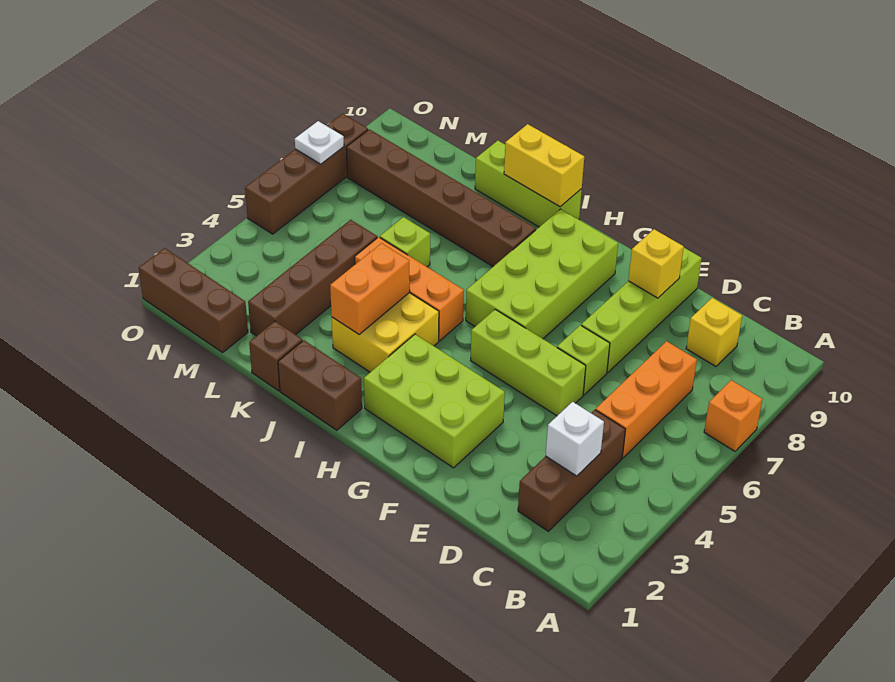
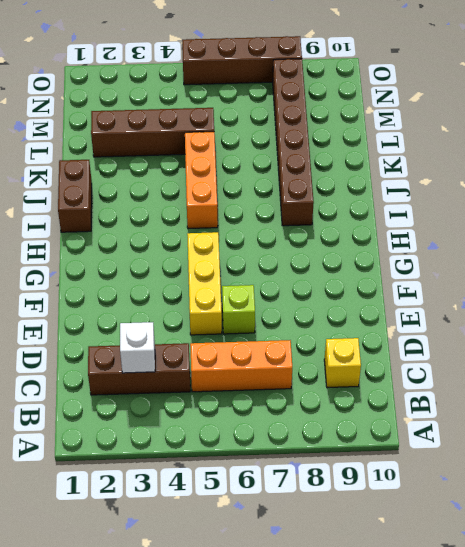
yellow brick E5:G5 level 1 -> lime brick E5:G5 level 1
none -> orange brick A7 level 1
none -> lime brick E7:E10 level 1
none -> lime brick F2:H3 level 1

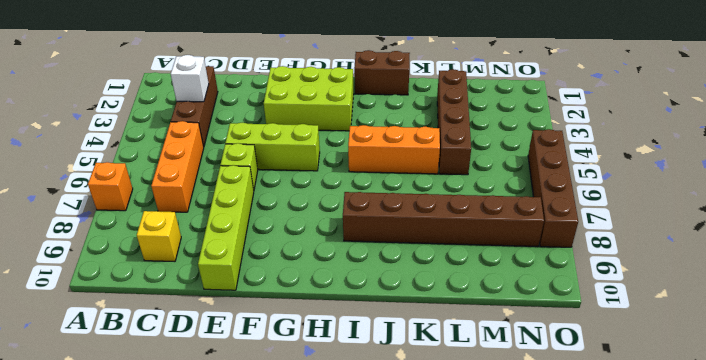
none -> lime brick G6:H9 level 1
none -> yellow brick I3:J4 level 1
none -> lime brick I10:K10 level 1

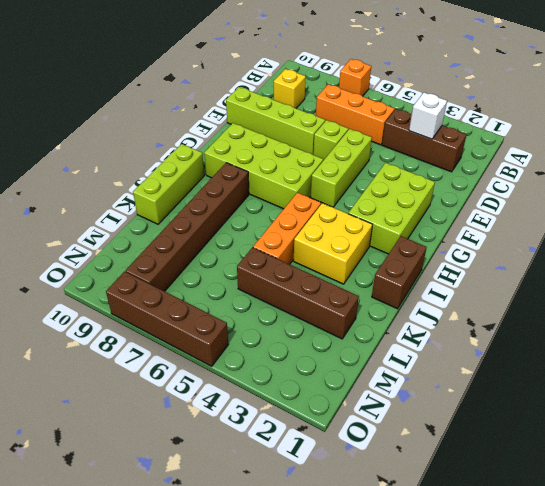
none -> brown brick K1 level 1
none -> lime brick K6 level 1
none -> brown brick M1:O1 level 1

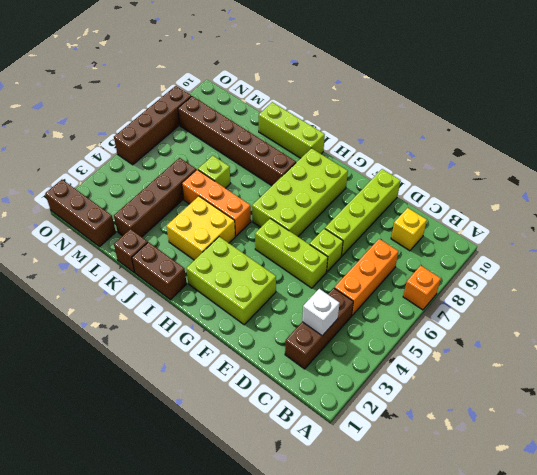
none -> yellow brick E9 level 2
none -> yellow brick I10:J10 level 2
none -> orange brick J3:J4 level 2

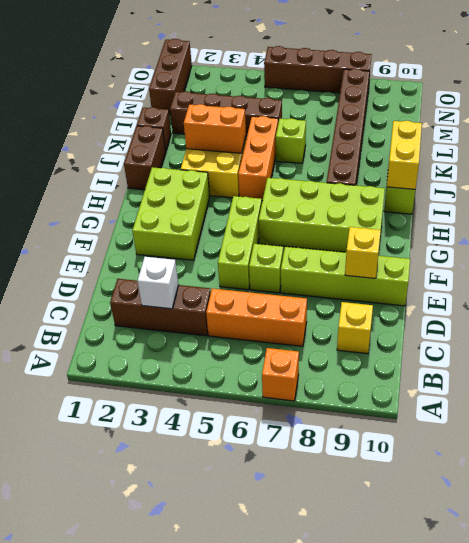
none -> white plate O7 level 2

